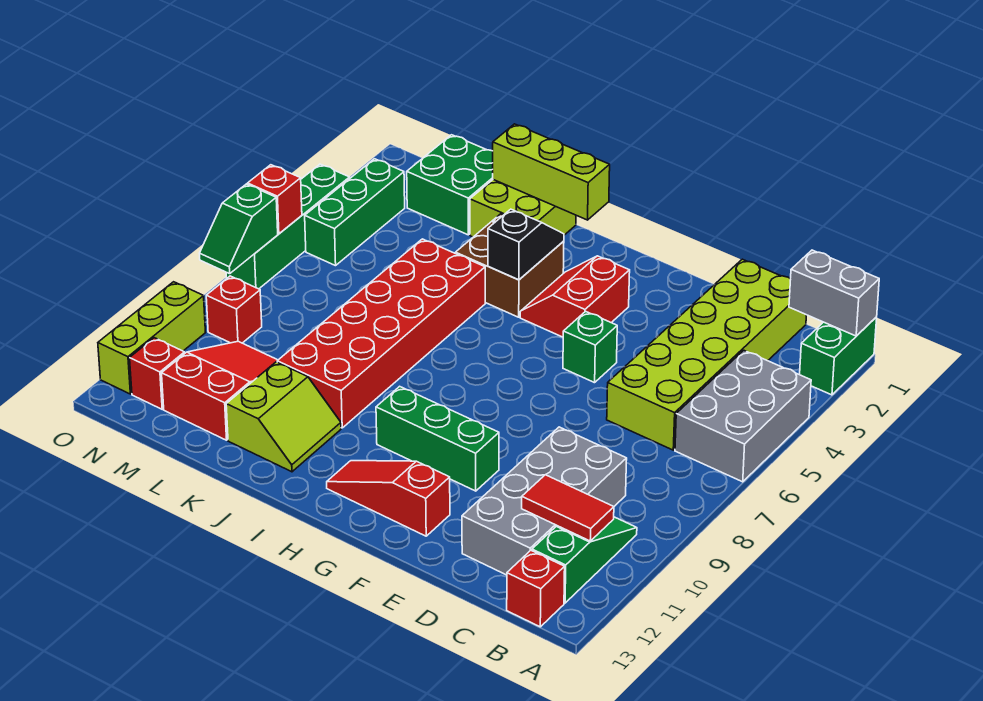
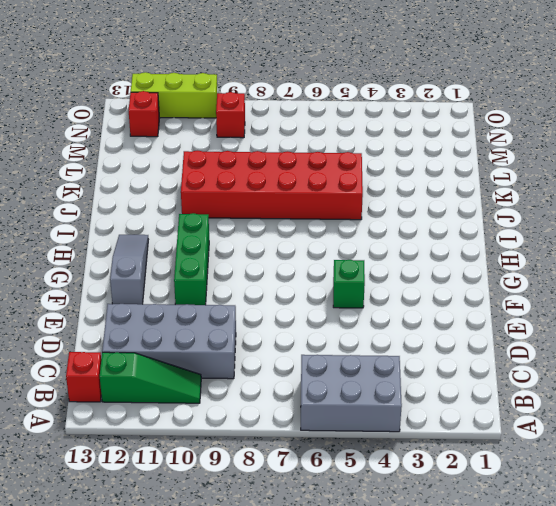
grey slope F12:H12 level 1 top F -> red slope F12:H12 level 1 top F
none -> green brick A1:A2 level 1
none -> lime brick C1:D6 level 1
none -> red slope G3:H4 level 1 top G

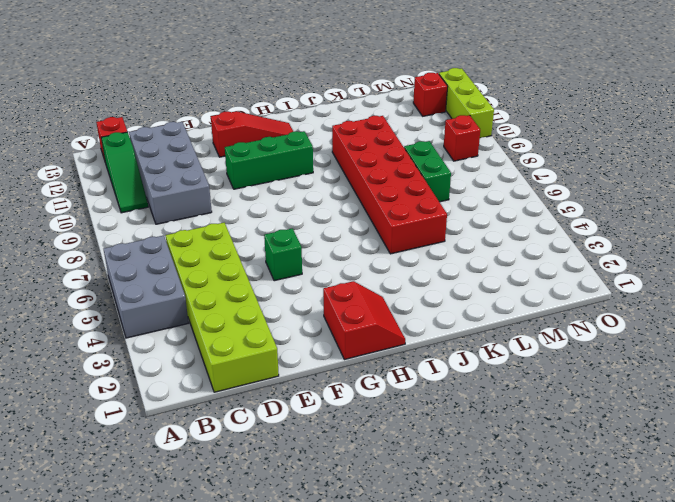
red slope G1:H2 level 1 top G -> red slope G3:H4 level 1 top G
green brick L7:L8 level 1 -> green brick A1:A2 level 1
none -> brown brick I3:J4 level 1
none -> lime brick J1:K2 level 1
none -> lime slope J11:K12 level 1 top K

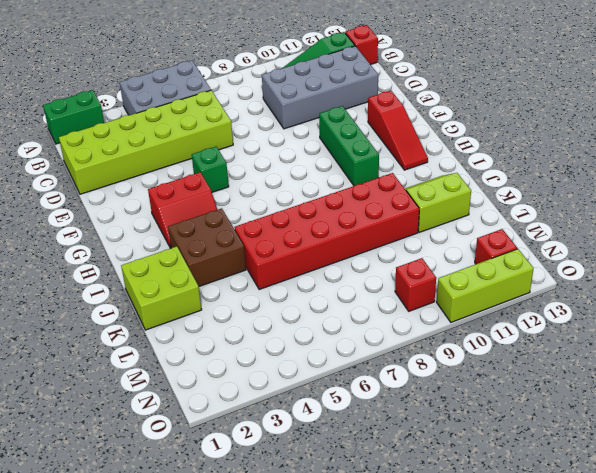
none -> green brick L1:M2 level 1
none -> red slope L10:M12 level 1 top 12
none -> green brick N3:N5 level 1

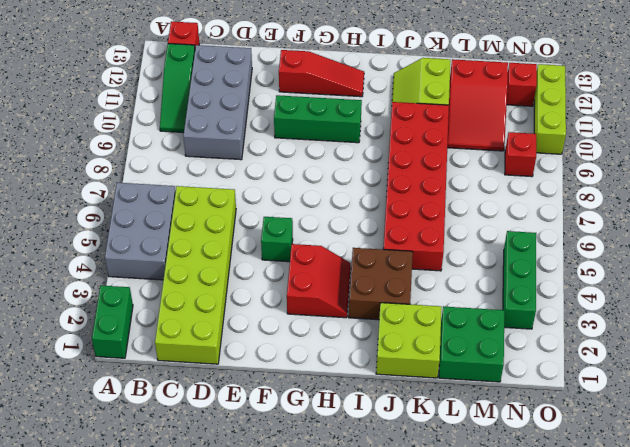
none -> green brick O4:O7 level 1
none -> grey brick A1:B1 level 2
none -> red tile B11:C11 level 2

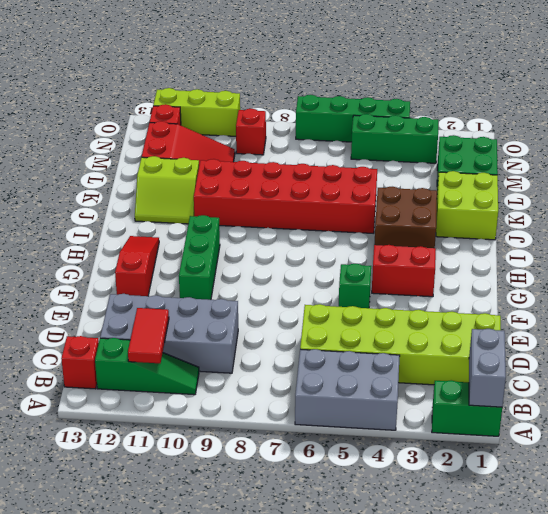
none -> lime brick I1:K1 level 2
none -> black slope I3:I4 level 2 top 4
none -> red brick O6 level 2

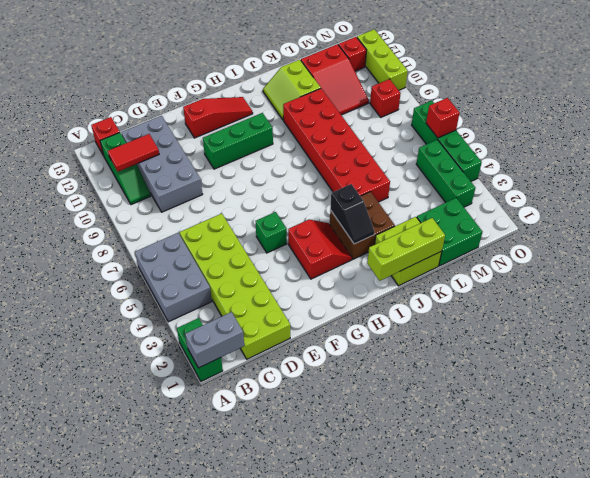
none -> green slope O7:O8 level 2 top 7

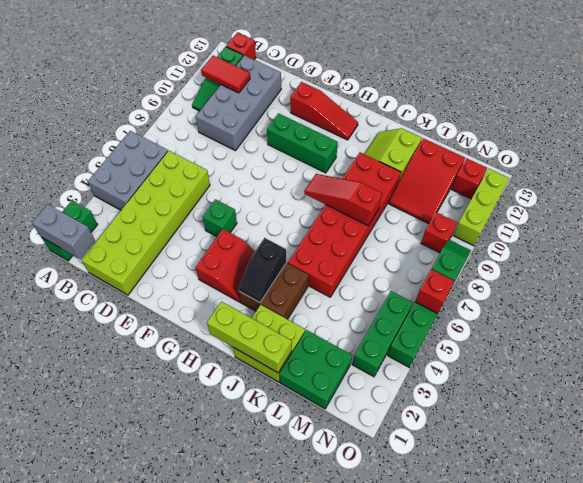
red slope I8:K8 level 2 top K -> none

